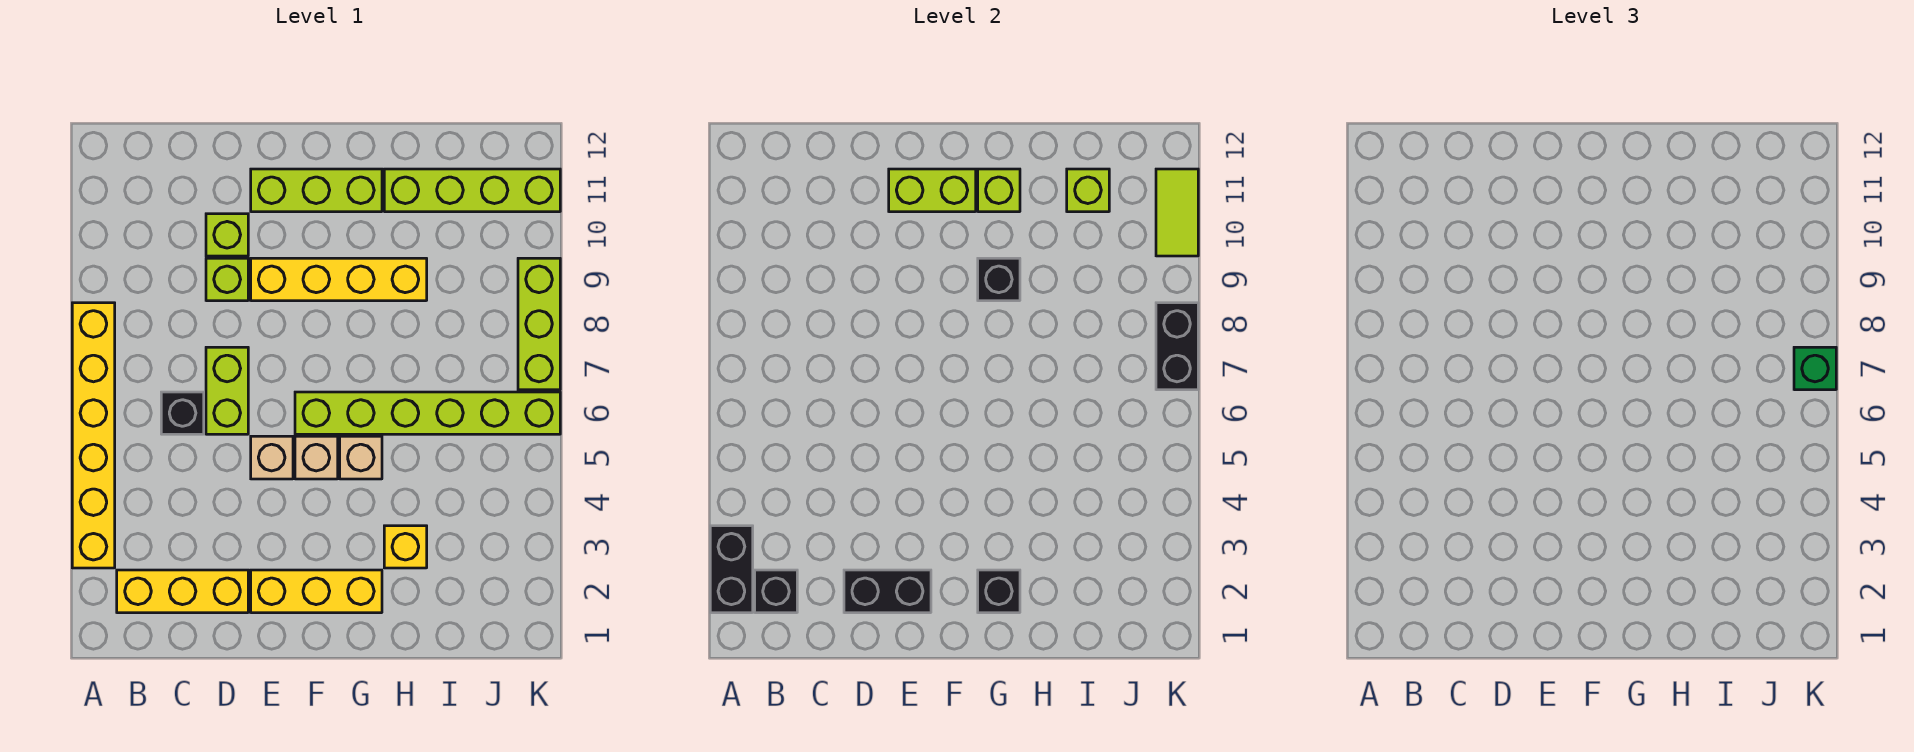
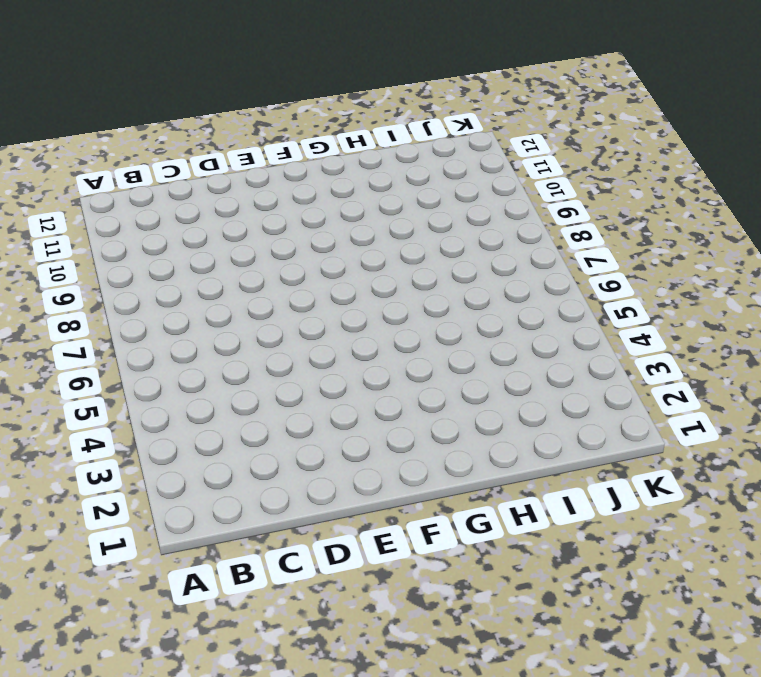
none -> yellow brick A3:A8 level 1
none -> yellow brick B2:D2 level 1
none -> black brick C6 level 1

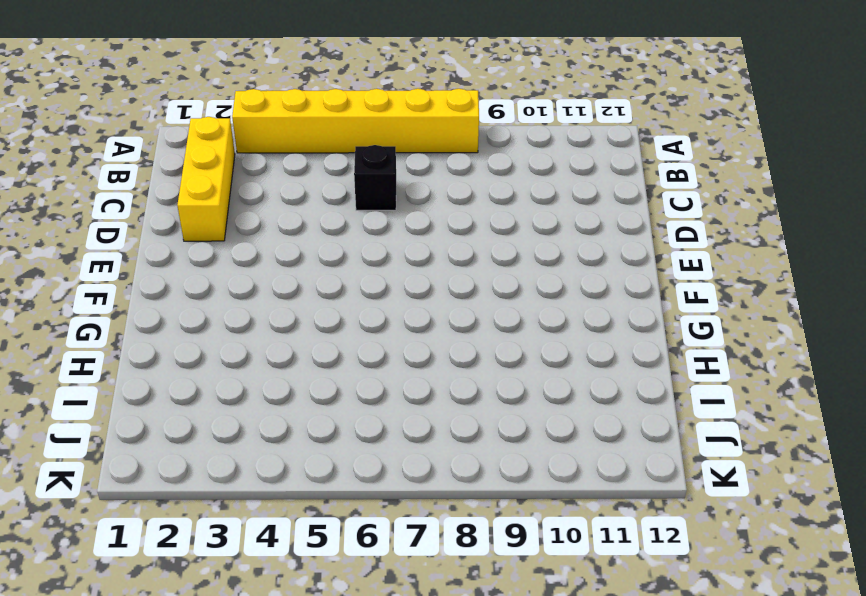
none -> lime brick D6:D7 level 1
none -> lime brick D9 level 1
none -> lime brick D10 level 1

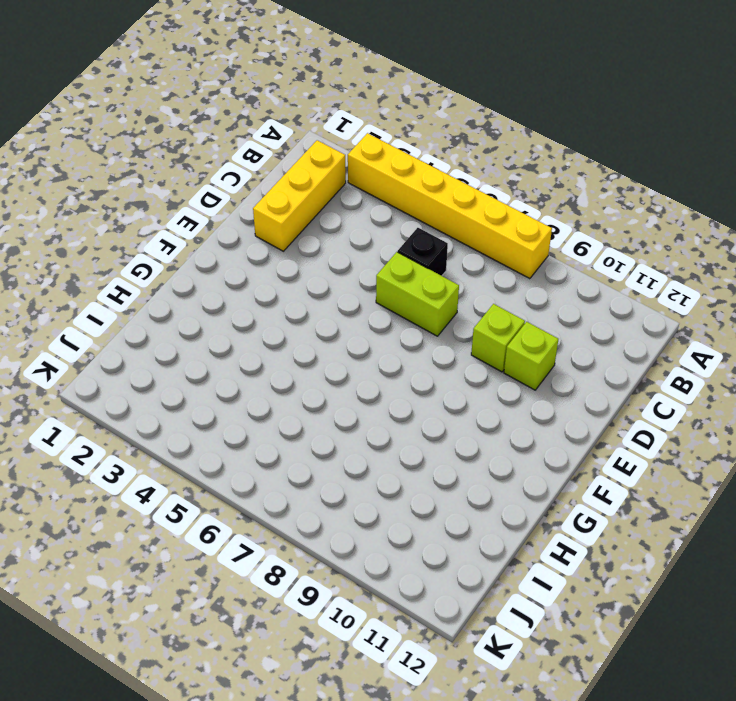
none -> yellow brick E2:G2 level 1
none -> tan brick E5 level 1
none -> yellow brick E9:H9 level 1

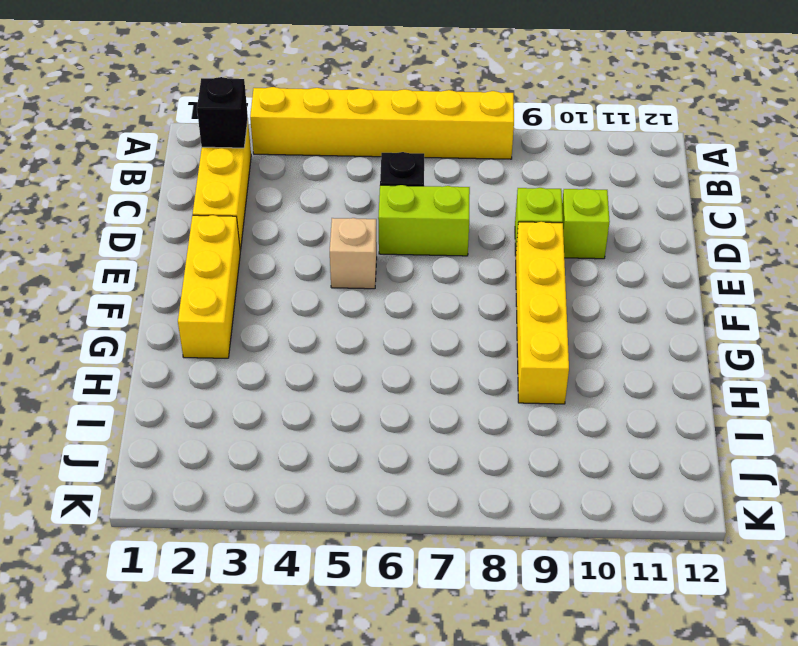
none -> lime brick E11:G11 level 1
none -> tan brick F5 level 1
none -> lime brick F6:K6 level 1

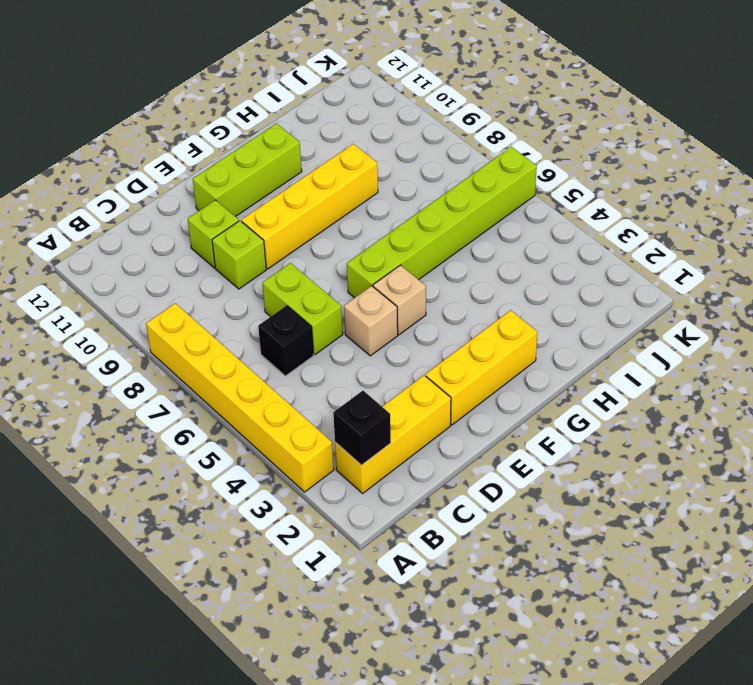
none -> tan brick G5 level 1
none -> yellow brick H3 level 1
none -> lime brick H11:K11 level 1

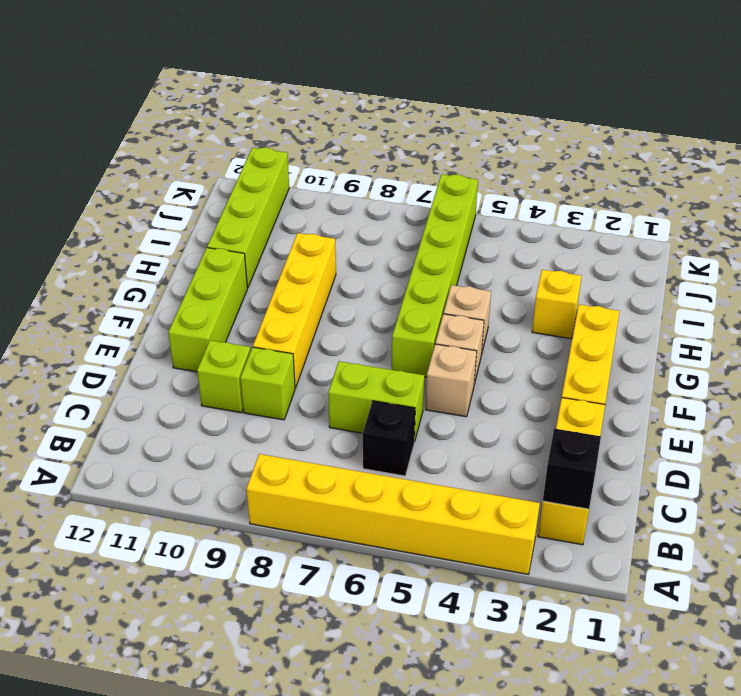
none -> lime brick K7:K9 level 1
none -> black brick A2:A3 level 2
none -> black brick D2:E2 level 2

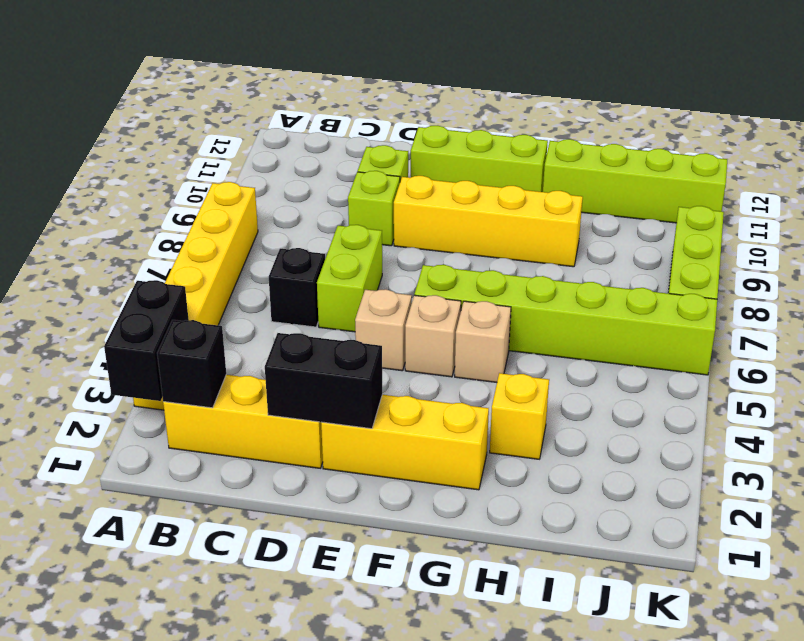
none -> lime brick E11:F11 level 2
none -> black brick G2 level 2
none -> black brick G9 level 2

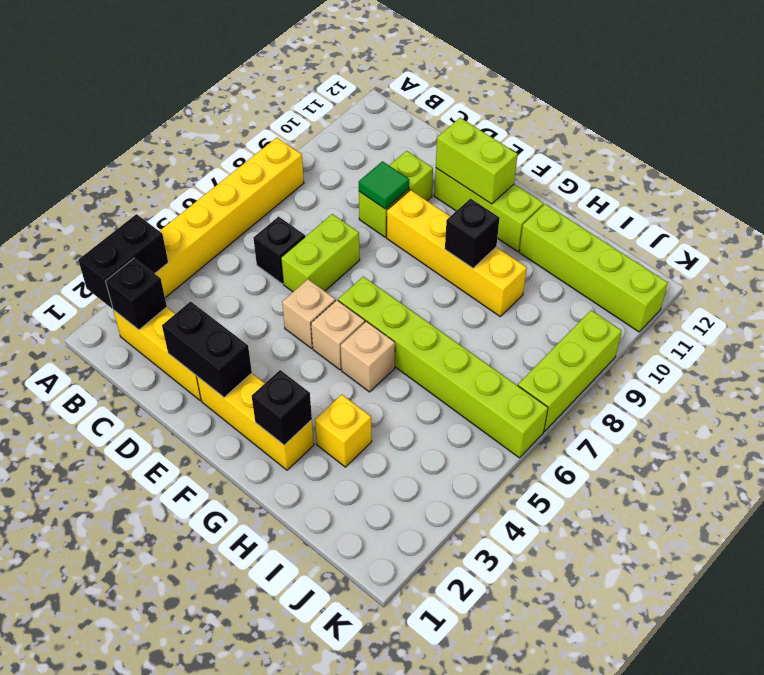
green tile D9 level 2 -> none
none -> lime brick G11 level 2
none -> lime brick I11 level 2
none -> black brick K7:K8 level 2

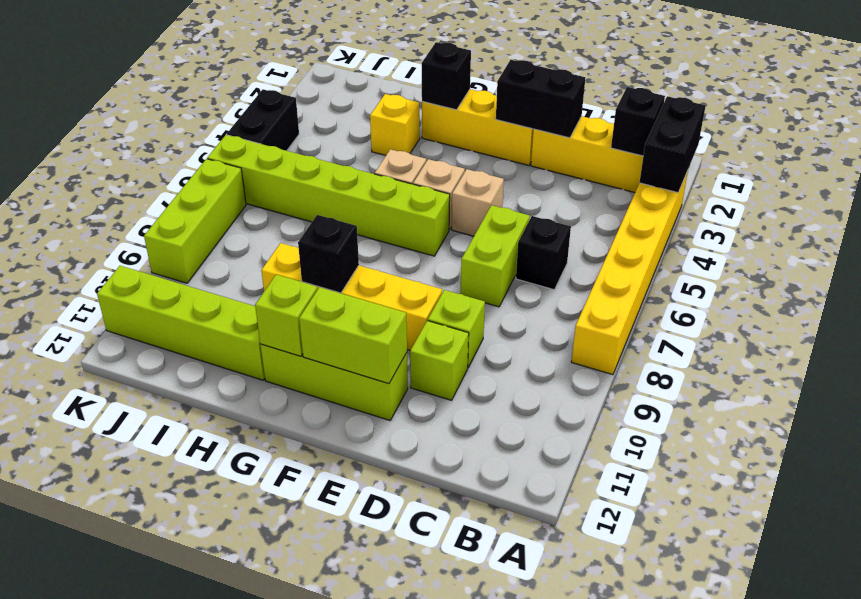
black brick K4:K5 level 1 -> black brick K7:K8 level 2
none -> lime brick I11 level 2
none -> lime tile K10:K11 level 2
none -> green brick K7 level 3

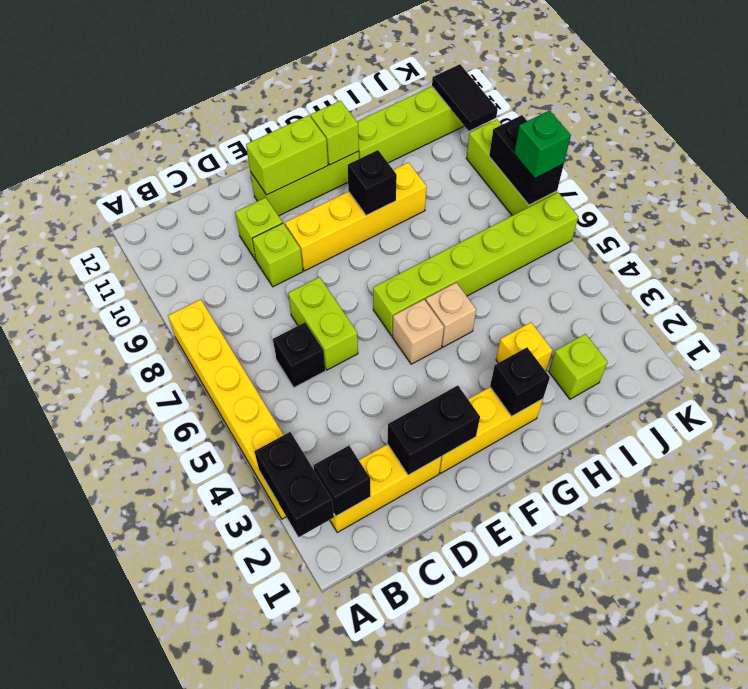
lime brick I2 level 1 -> lime brick I11 level 2
black tile K10:K11 level 2 -> lime tile K10:K11 level 2
none -> tan brick E5 level 1

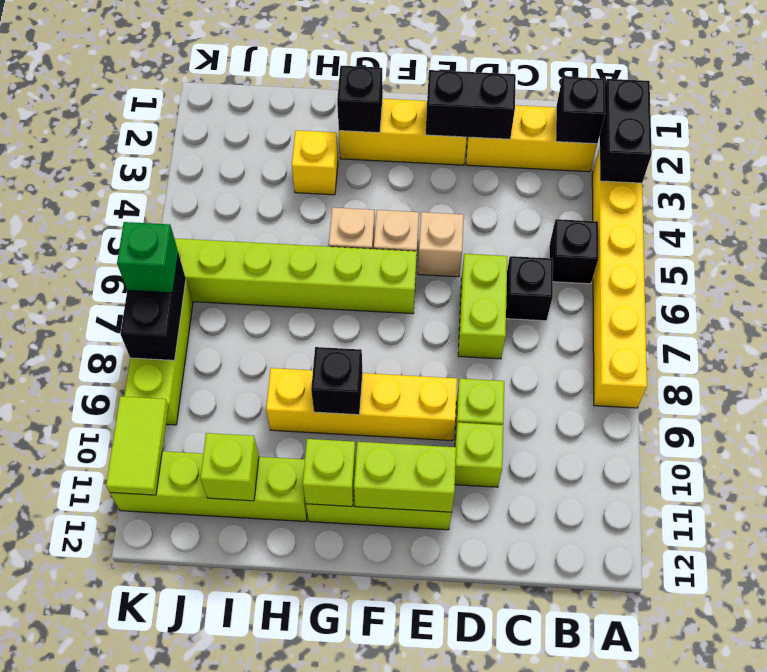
black brick B5 level 1 -> none

